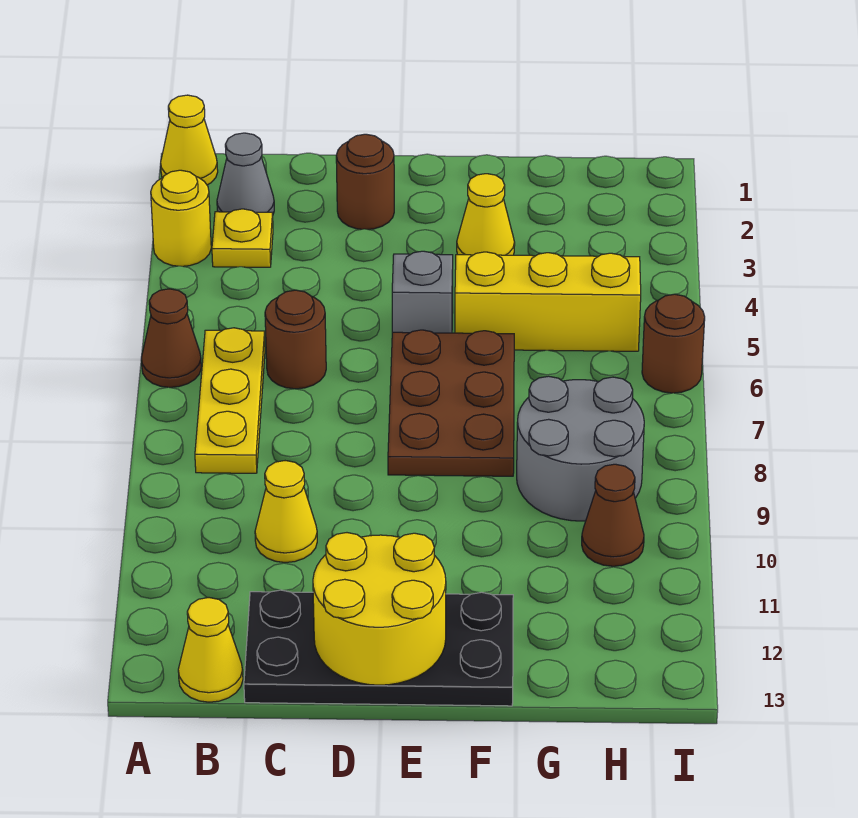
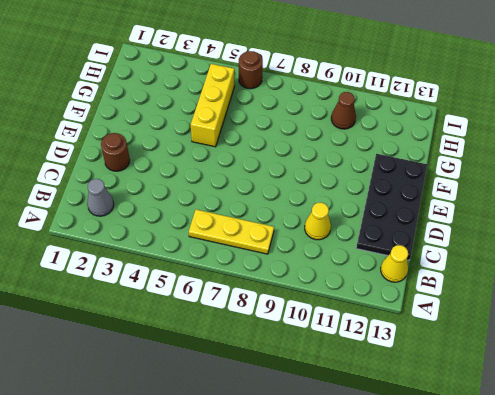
none -> yellow cone A1 level 1
none -> yellow round brick A3 level 1
none -> brown cone A6 level 1

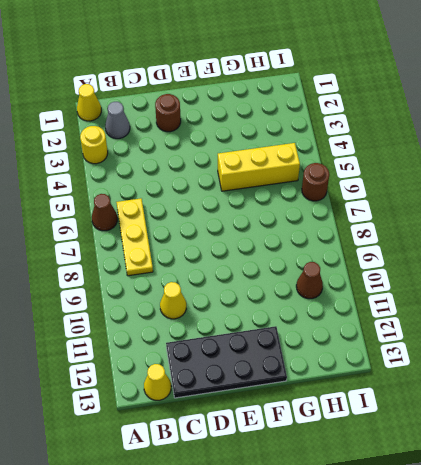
none -> yellow plate B3 level 1
none -> brown round brick C6 level 1
none -> grey brick E5 level 1

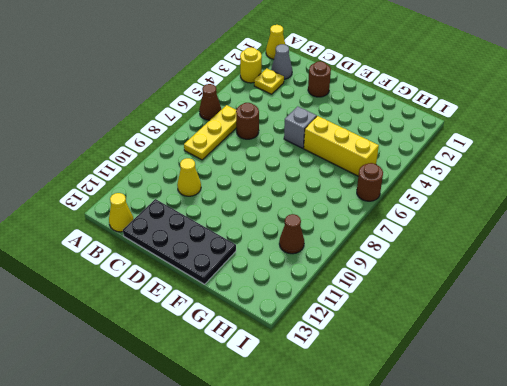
none -> brown plate E6:F8 level 1
none -> yellow cone F3 level 1
none -> grey round brick G8:H9 level 1

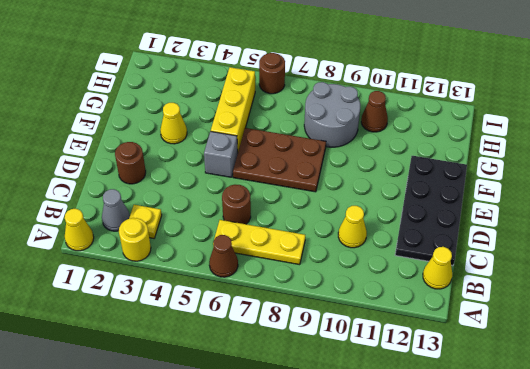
none -> yellow round brick D12:E13 level 2

